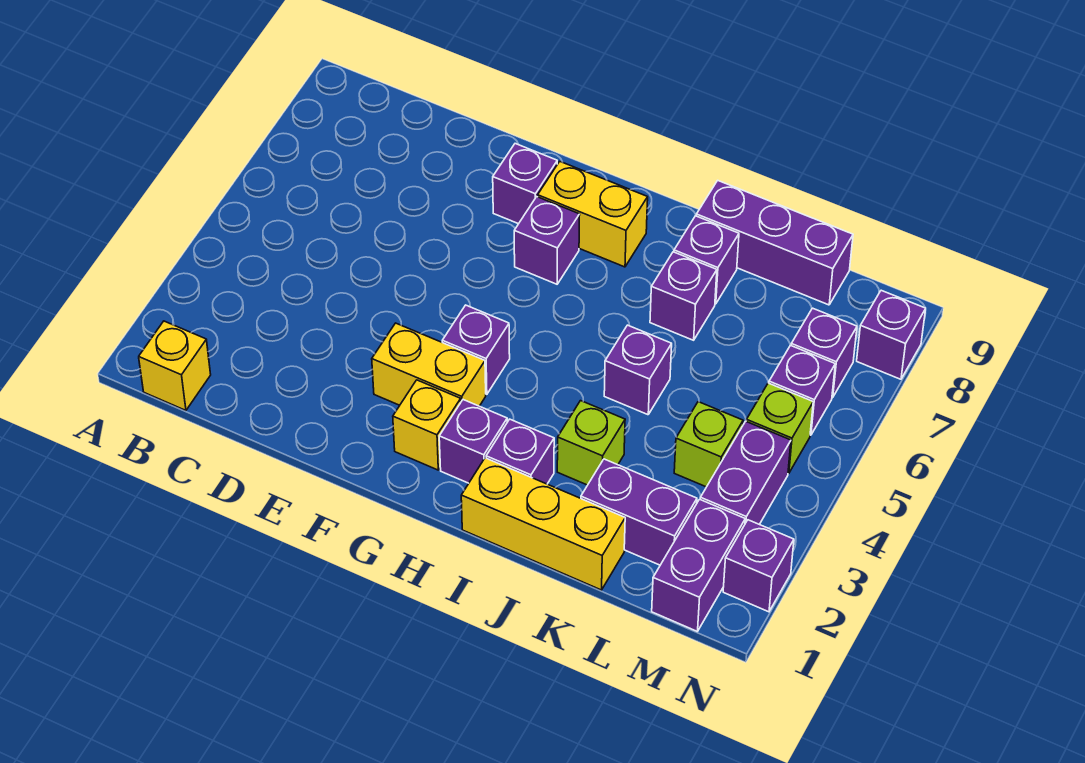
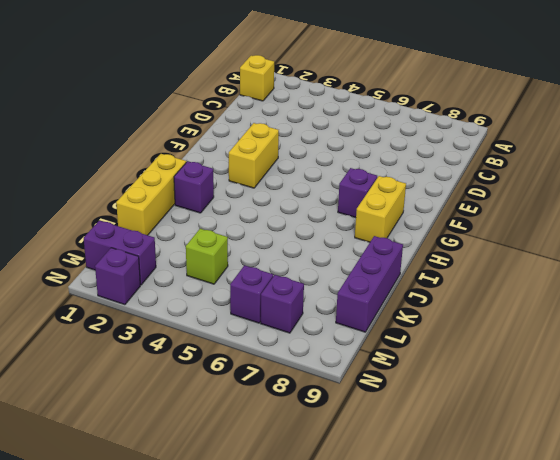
none -> purple brick F8 level 1
none -> yellow brick G2 level 1
none -> purple brick G4 level 1

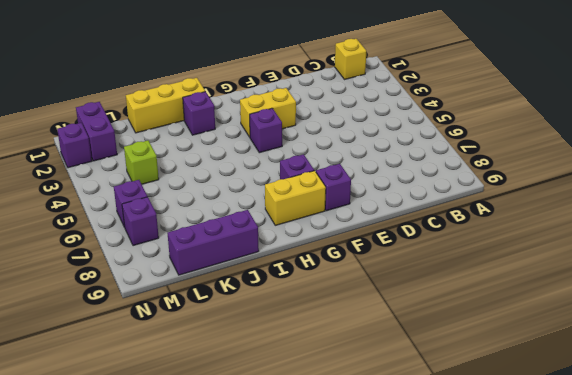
none -> yellow brick G2 level 1
none -> purple brick H2 level 1
none -> lime brick J3 level 1

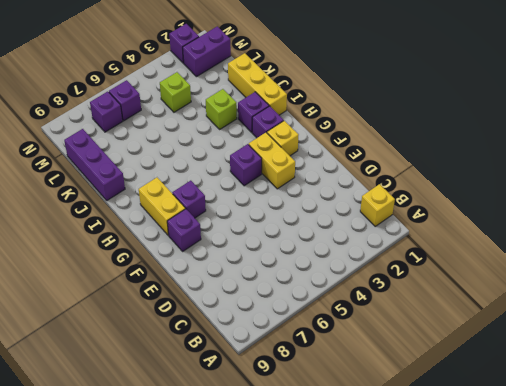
none -> purple brick J5 level 1
none -> purple brick J7 level 1
none -> purple brick J8 level 1

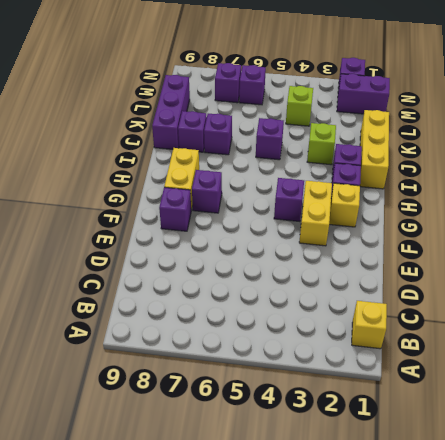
none -> purple brick K2:L2 level 1
none -> purple brick M3:M4 level 1
none -> lime brick M5 level 1

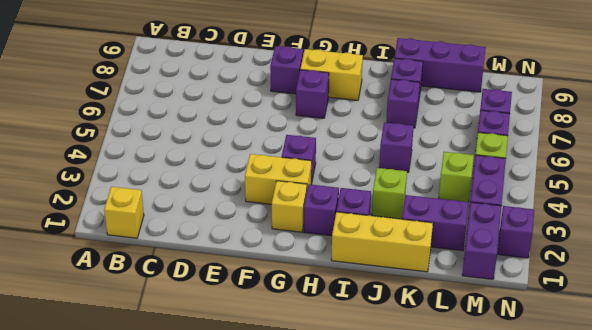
none -> purple brick N8 level 1

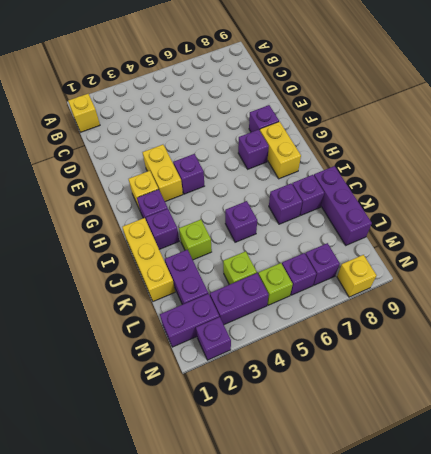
yellow brick N8 level 1 -> purple brick N8 level 1

